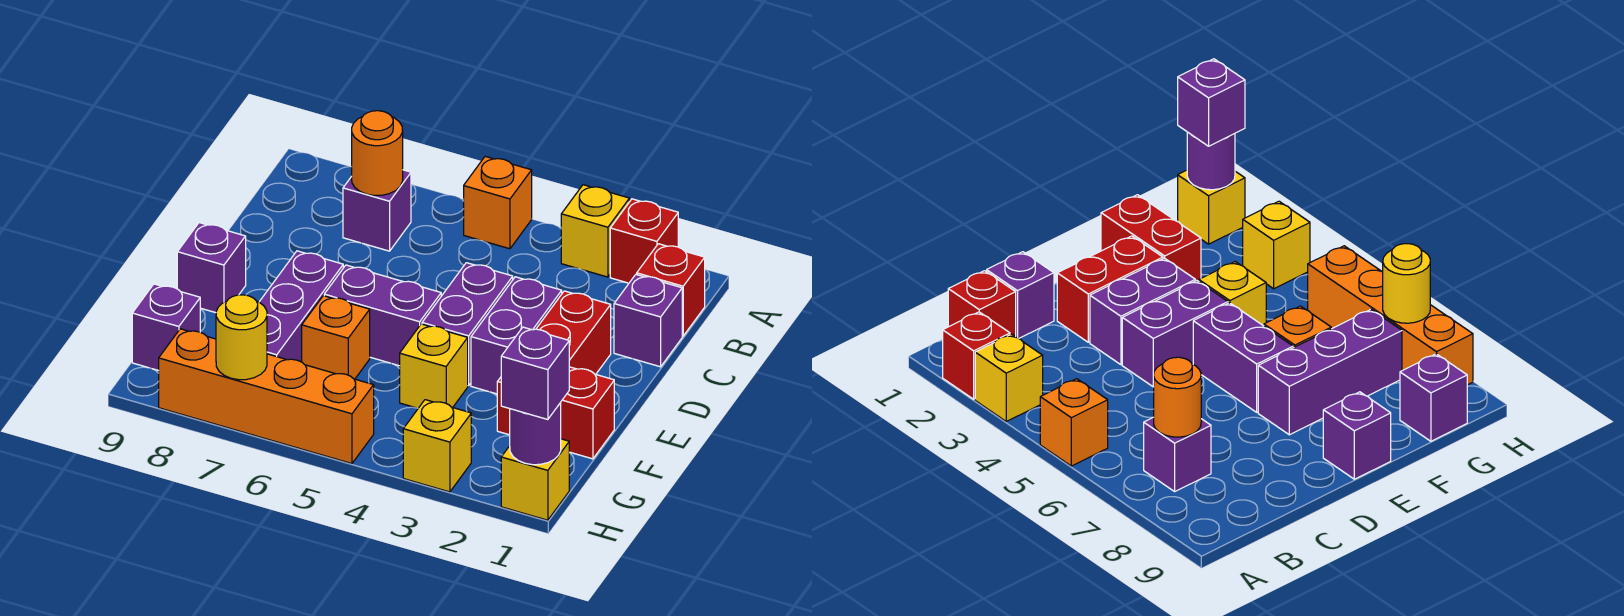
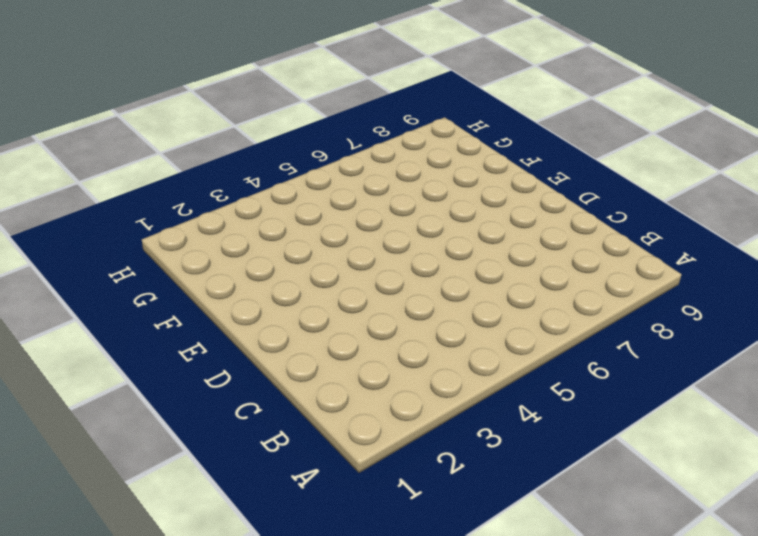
none -> red brick A2 level 1
none -> yellow brick A3 level 1
none -> orange brick A5 level 1

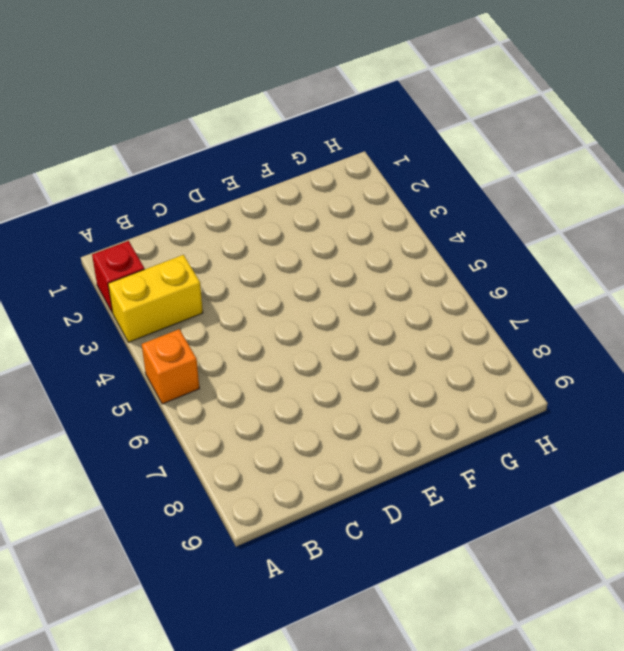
yellow brick A3:B3 level 1 -> yellow brick A3 level 1
none -> red brick B1 level 1
none -> purple brick B7 level 1
none -> purple brick C1 level 1

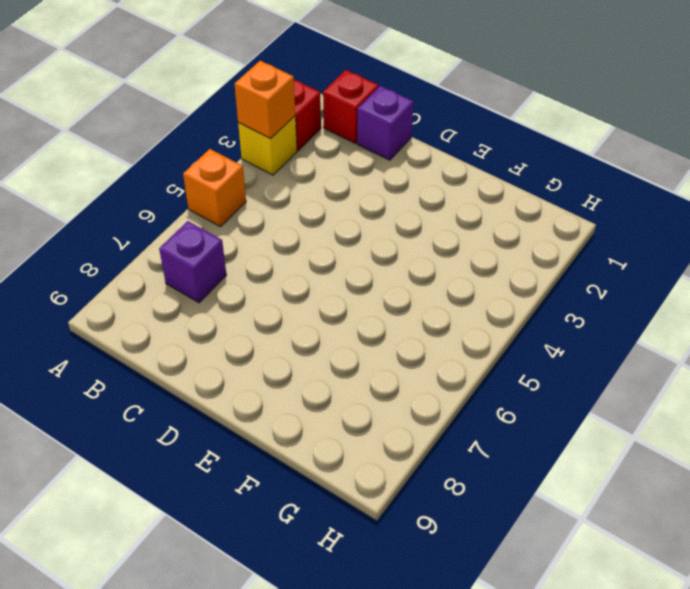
orange brick A3 level 2 -> orange brick F6 level 1
none -> red brick D2:E2 level 1
none -> purple brick D3:E3 level 1
none -> purple brick D4:E4 level 1

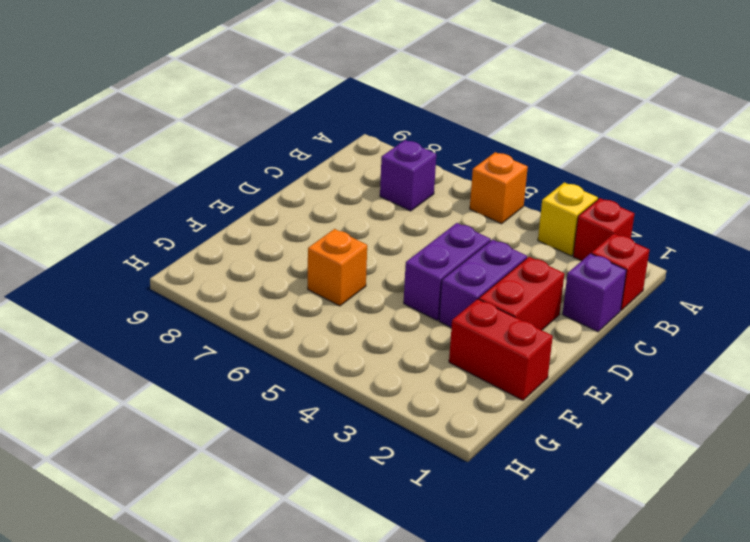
none -> purple brick E5:E6 level 1
none -> purple brick E7:G7 level 1
none -> purple brick E9 level 1

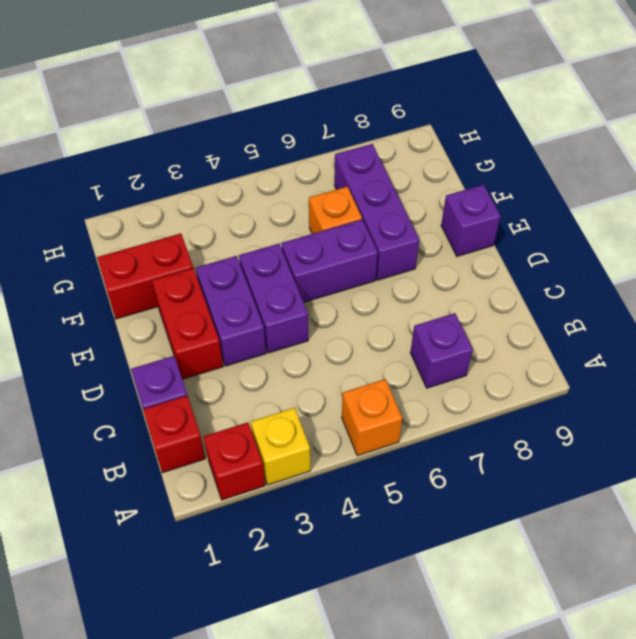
none -> yellow brick F4 level 1
none -> purple brick G9 level 1
none -> yellow brick H1 level 1

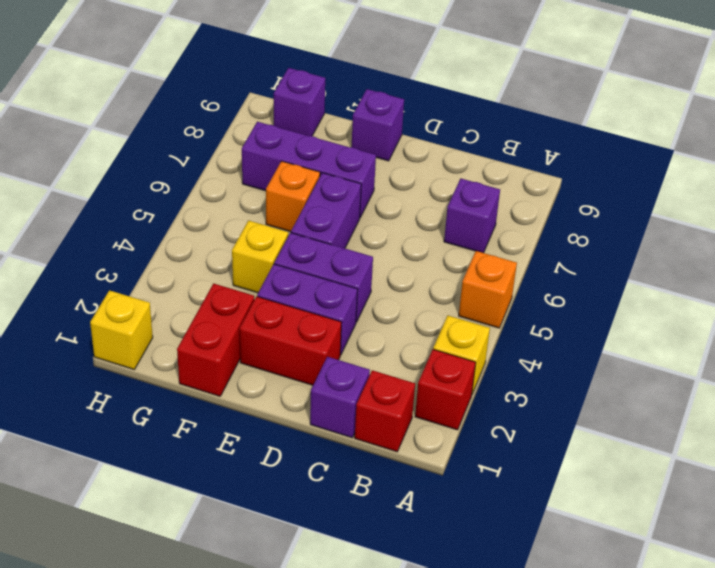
none -> yellow brick H3 level 1
none -> orange brick H5:H8 level 1
none -> orange round brick B7 level 2

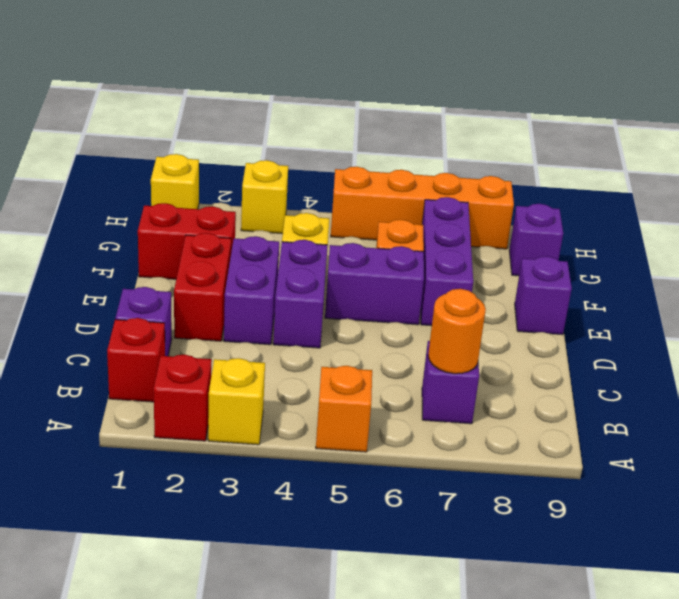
none -> purple round brick H1 level 2
none -> yellow round brick H7 level 2
none -> purple brick H1 level 3

